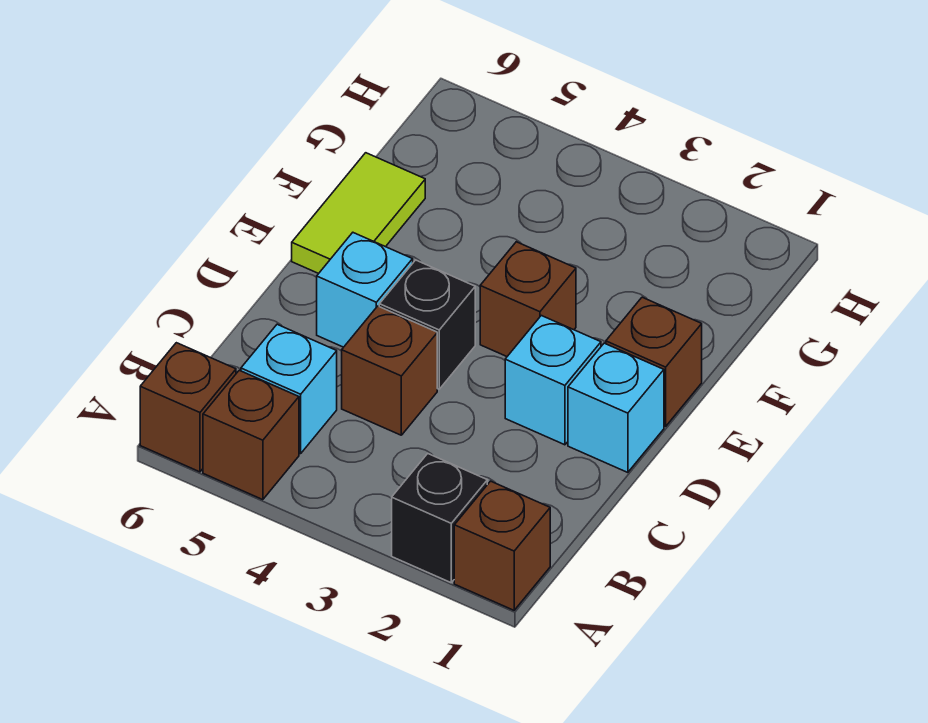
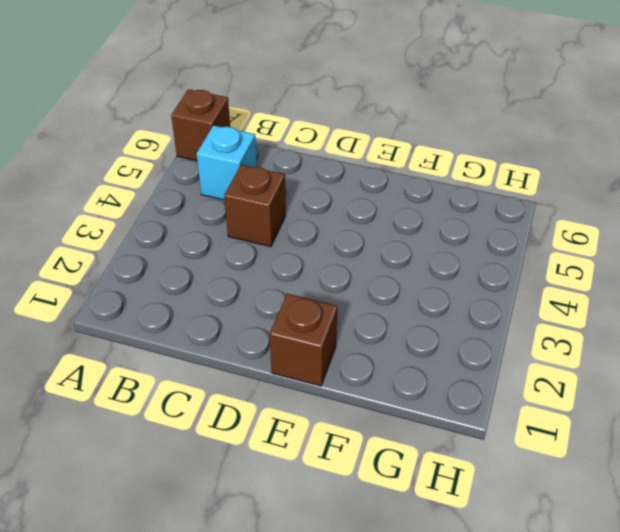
none -> brown brick A1 level 1
none -> black brick A2 level 1
none -> brown brick A5 level 1

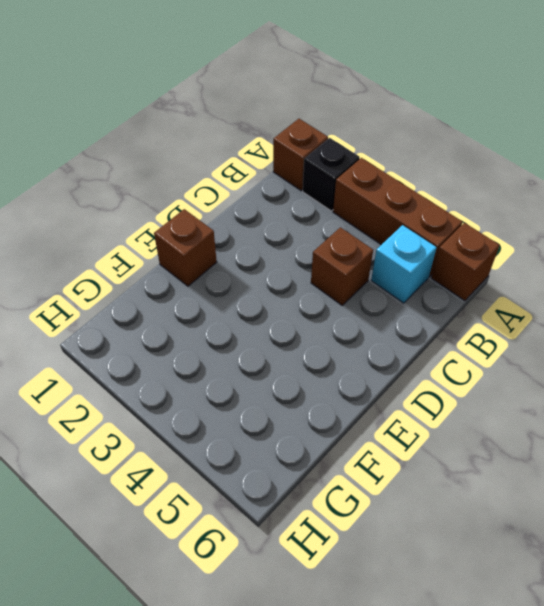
brown brick A3:A5 level 1 -> brown brick A5 level 1
none -> cyan brick D1 level 1
none -> cyan brick D2 level 1
none -> black brick D4 level 1

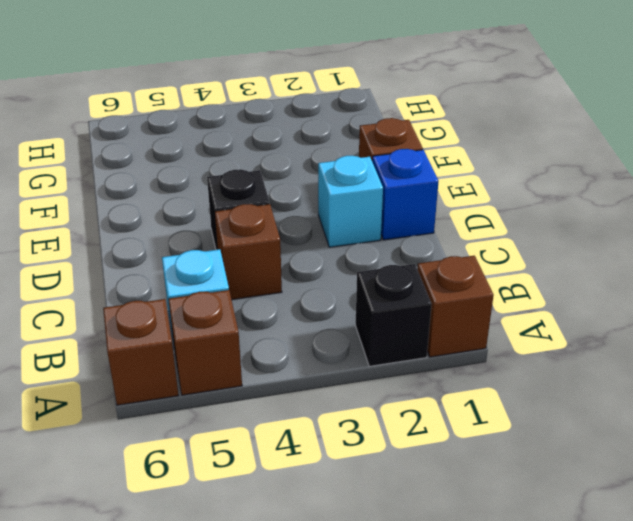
blue brick D1 level 1 -> cyan brick D1 level 1
none -> cyan brick D5 level 1
none -> brown brick E3 level 1
none -> lime tile E6:F6 level 1

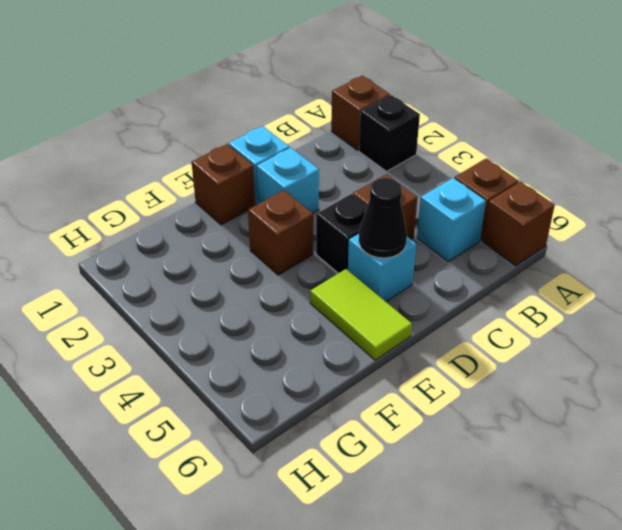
black cone D5 level 2 -> none
lime tile E5:E6 level 1 -> lime tile E6:F6 level 1

